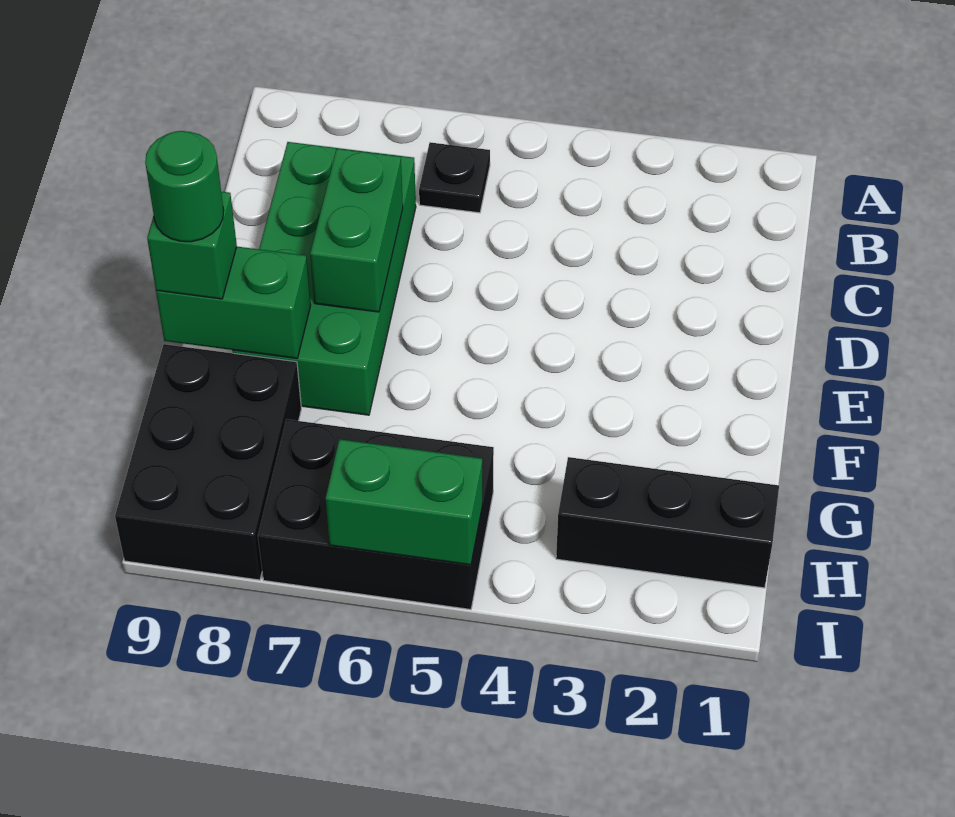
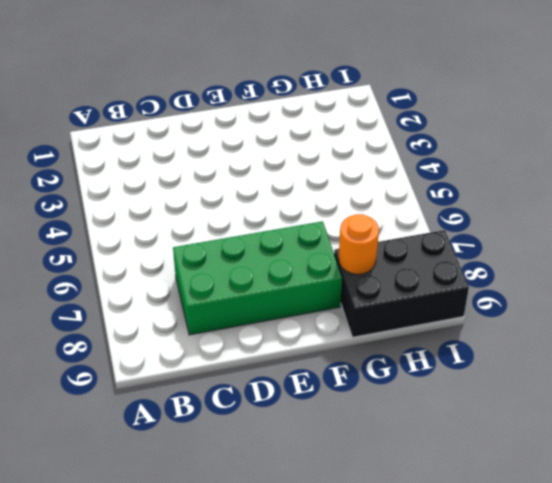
orange round brick G8 level 2 -> none
none -> black plate B6 level 1
none -> black brick H1:H3 level 1

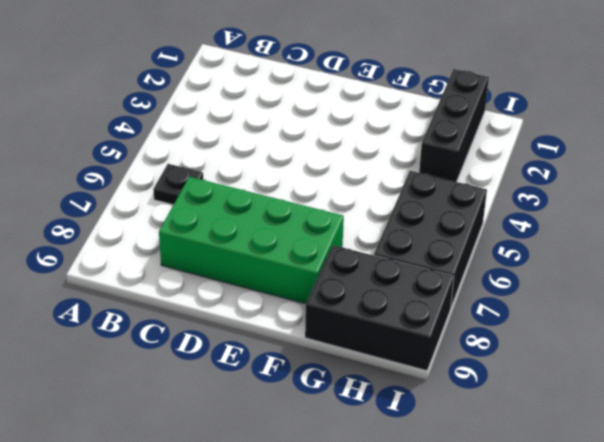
none -> green brick D7:E7 level 2
none -> green brick F8:F9 level 2

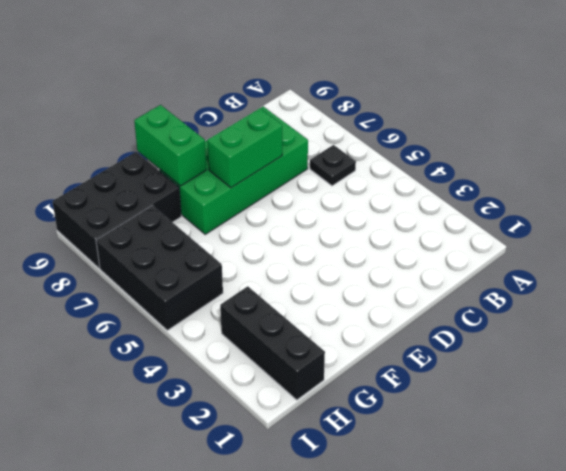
none -> green brick I5:I6 level 2
none -> green brick F9 level 3

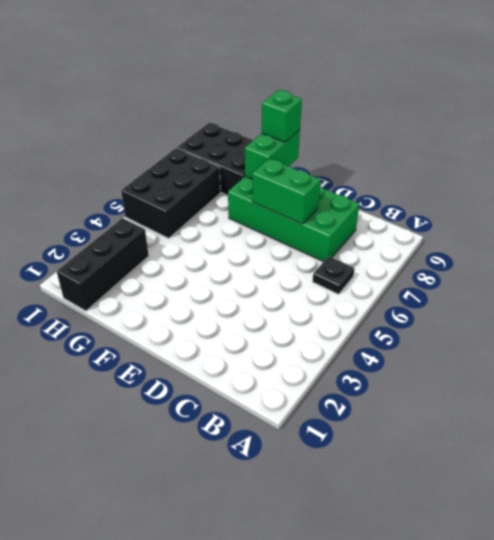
none -> green brick I5:I6 level 2
none -> green round brick F9 level 4

